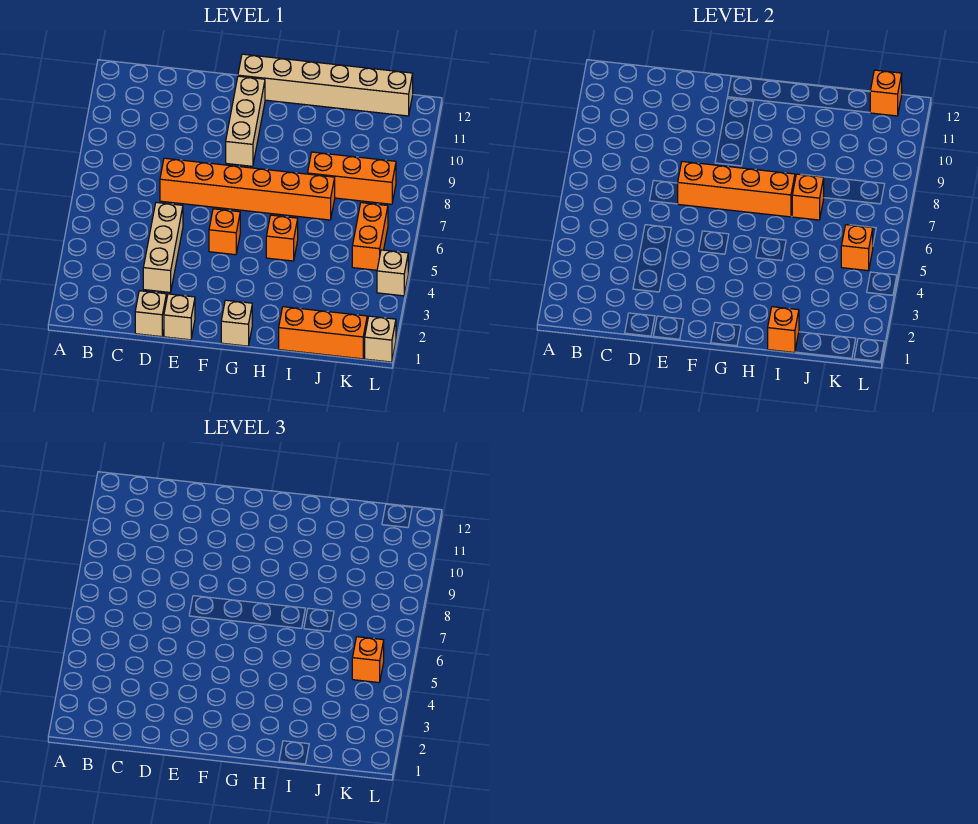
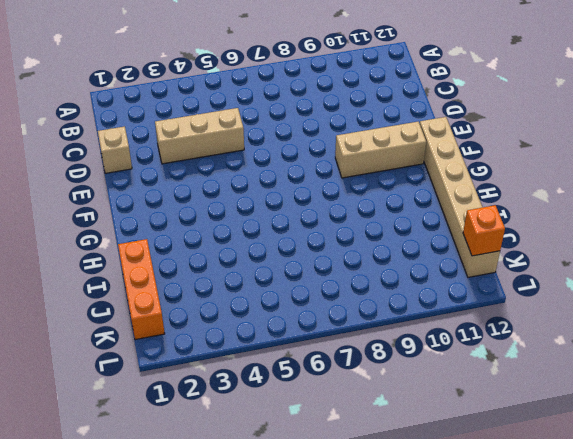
none -> orange brick D7:I7 level 1
none -> tan brick E1 level 1
none -> orange brick F5 level 1

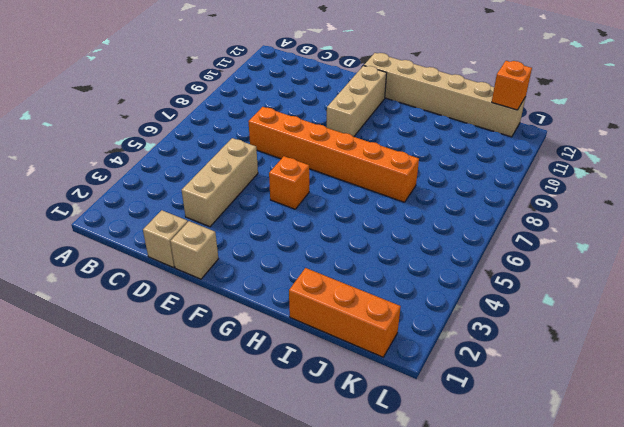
none -> tan brick G1 level 1
none -> orange brick H5 level 1
none -> orange brick I8:K8 level 1

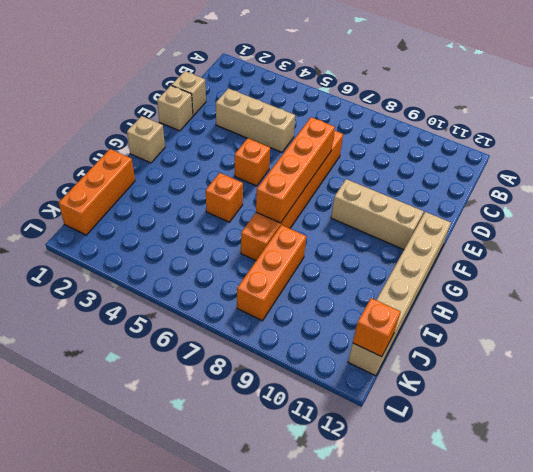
none -> orange brick K5:K6 level 1
none -> tan brick L1 level 1
none -> tan brick L4 level 1

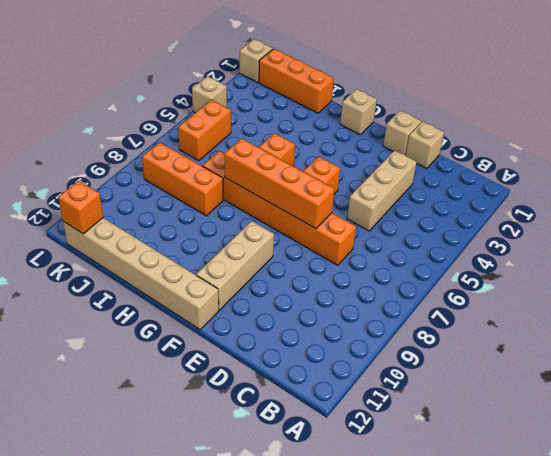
none -> orange brick I1 level 2
none -> orange brick I7 level 2
none -> orange brick K5 level 2

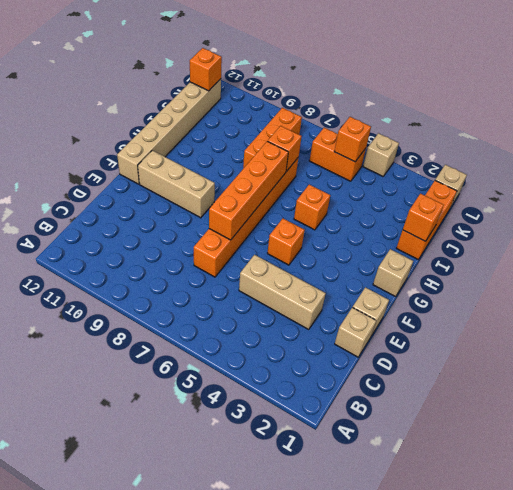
none -> orange brick K5 level 3

